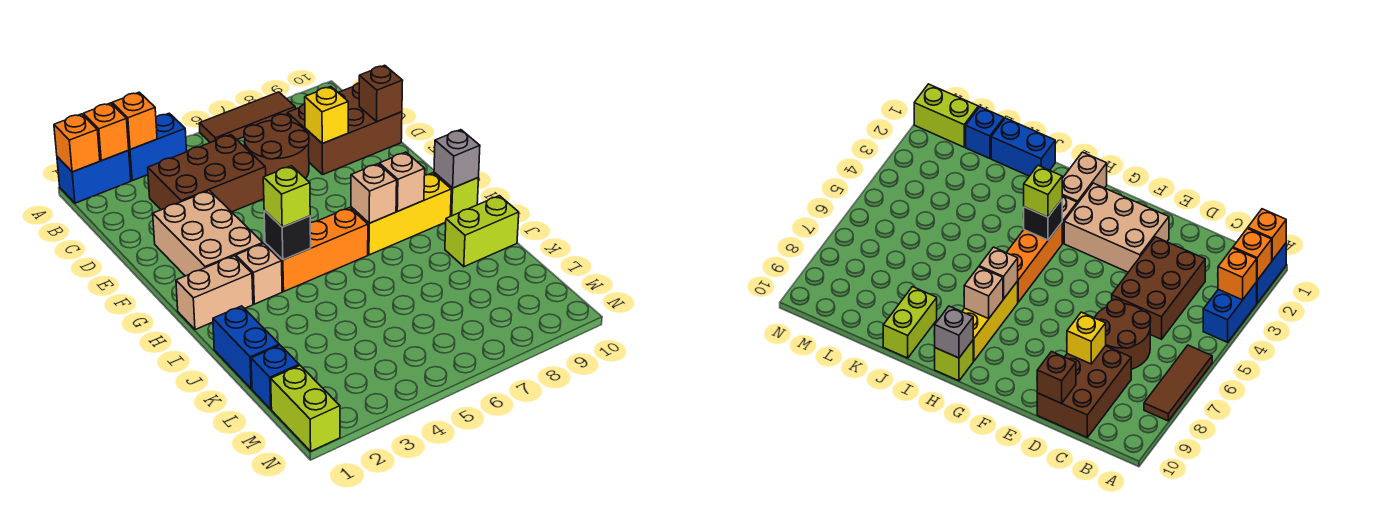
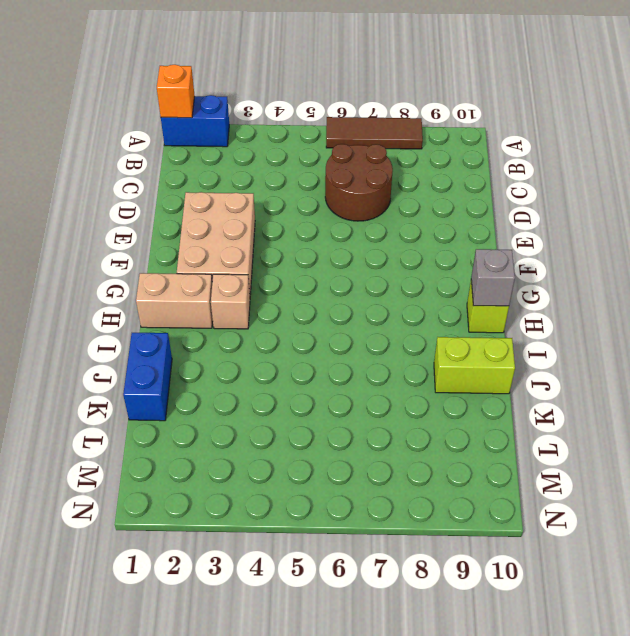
none -> blue brick A3:A4 level 1
none -> brown brick C3:D5 level 1
none -> brown brick C8:D10 level 1

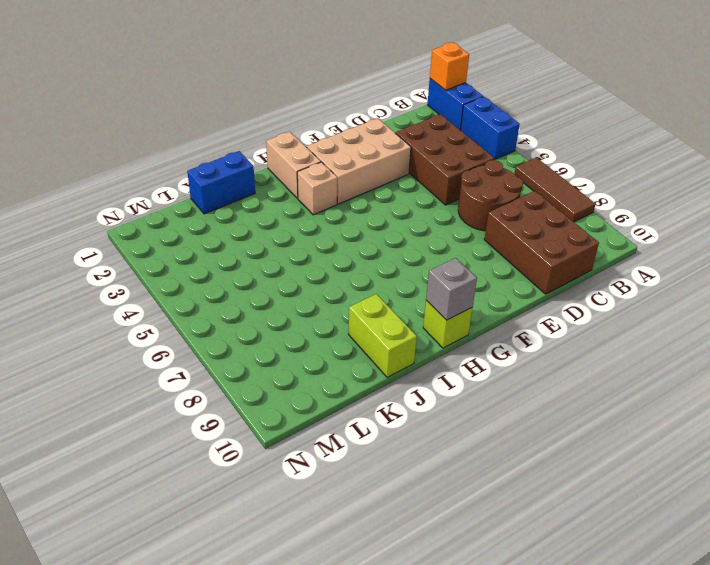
none -> orange brick H4:H6 level 1
none -> yellow brick H7:H9 level 1
none -> blue brick L1 level 1

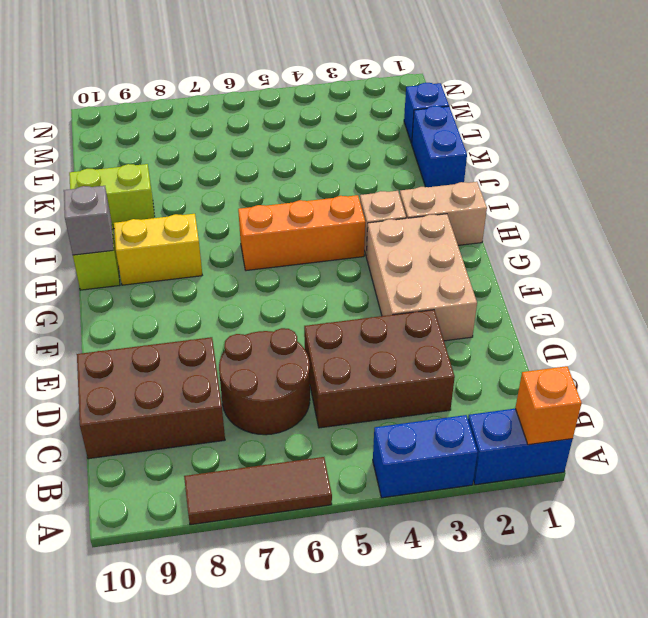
yellow brick H8:H9 level 1 -> yellow brick H7:H9 level 1
none -> lime brick M1:N1 level 1
none -> orange brick A2 level 2
none -> orange brick A3 level 2

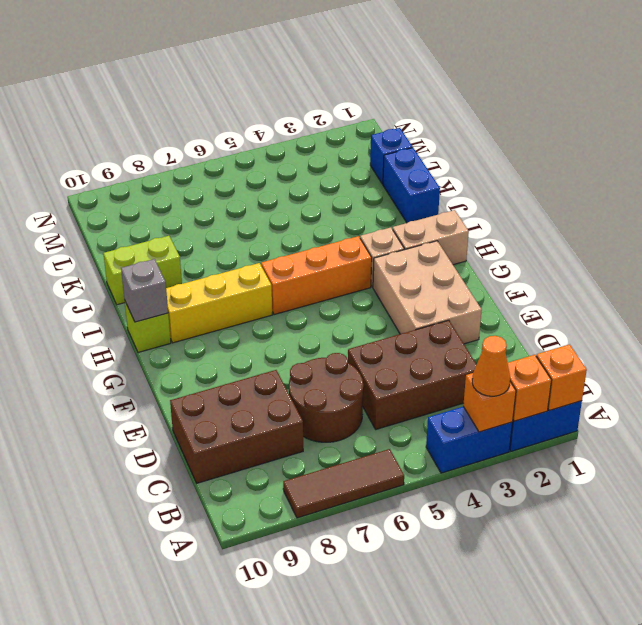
orange cone A3 level 3 -> none
none -> lime brick M1:N1 level 1
none -> yellow brick D8 level 2
none -> brown brick D10 level 2

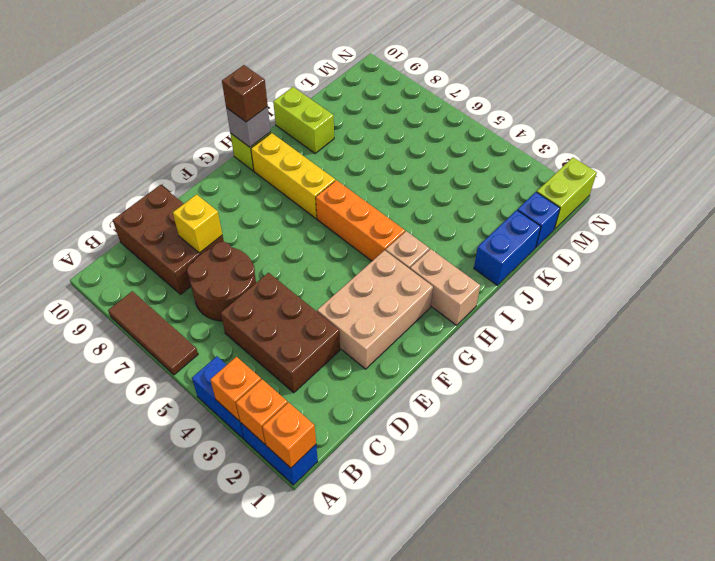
brown brick H10 level 3 -> brown brick D10 level 2
none -> black brick H4 level 2
none -> tan brick H7 level 2
none -> tan brick H8 level 2

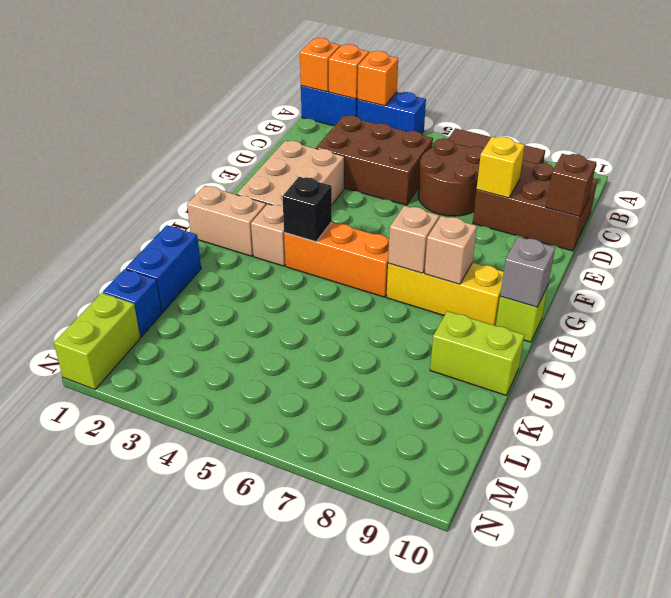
none -> lime brick H4 level 3

